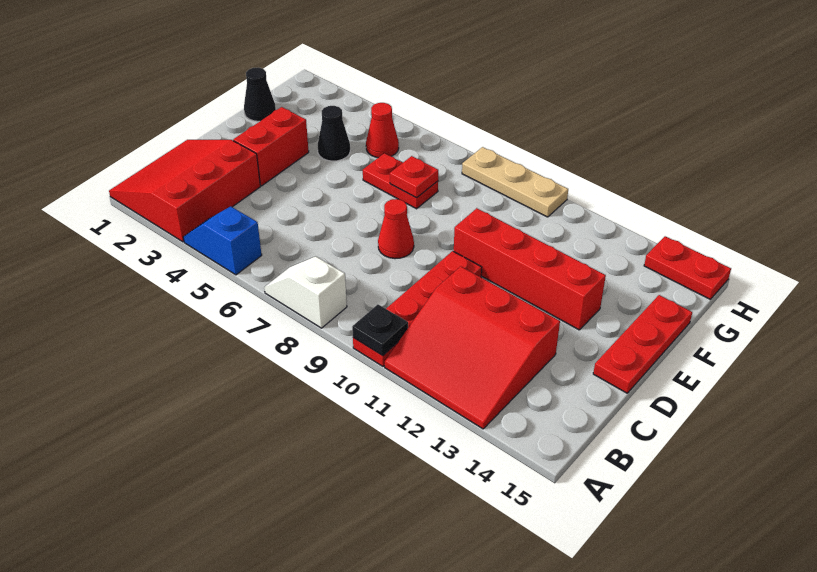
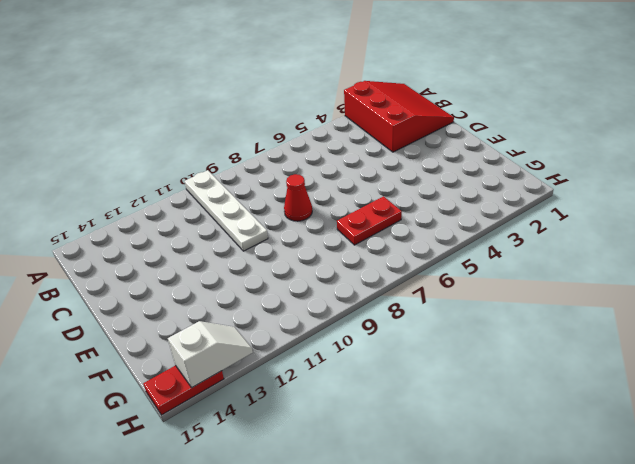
white plate A10:D10 level 1 -> red plate A10:D10 level 1
white slope H13:H14 level 2 top 14 -> white slope A7:A8 level 1 top 8
none -> blue slope A4:A5 level 1 top 5
none -> red slope A11:C13 level 1 top C
none -> red brick D3:E3 level 1

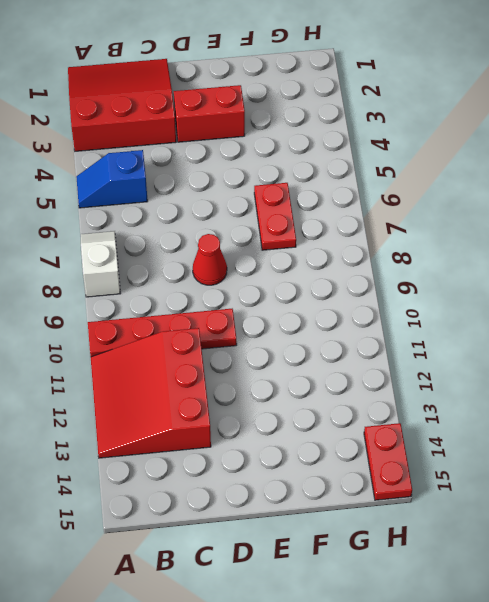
blue slope A5:B5 level 1 top B -> blue slope A4:A5 level 1 top 5
none -> red plate D15:F15 level 1
none -> red brick E10:E13 level 1
none -> black cone F1 level 1

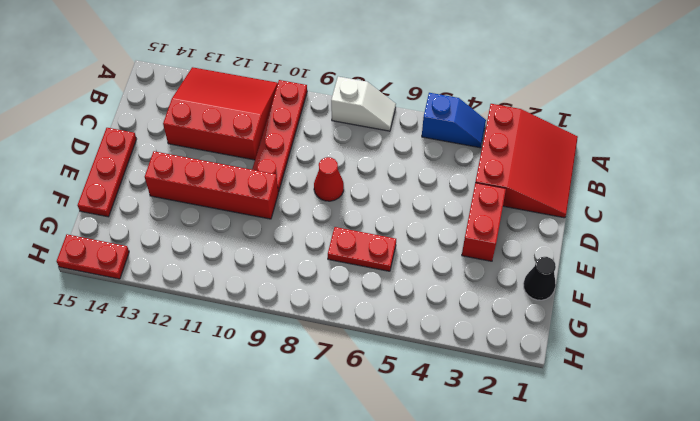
none -> black cone F4 level 1
none -> red cone G5 level 1
none -> tan plate H8:H10 level 1

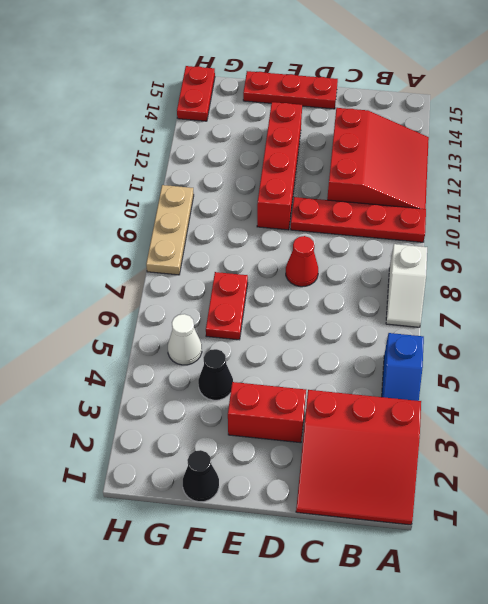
white cone G5 level 1 -> red cone G5 level 1
none -> black plate A10 level 2
none -> red plate F7 level 2

